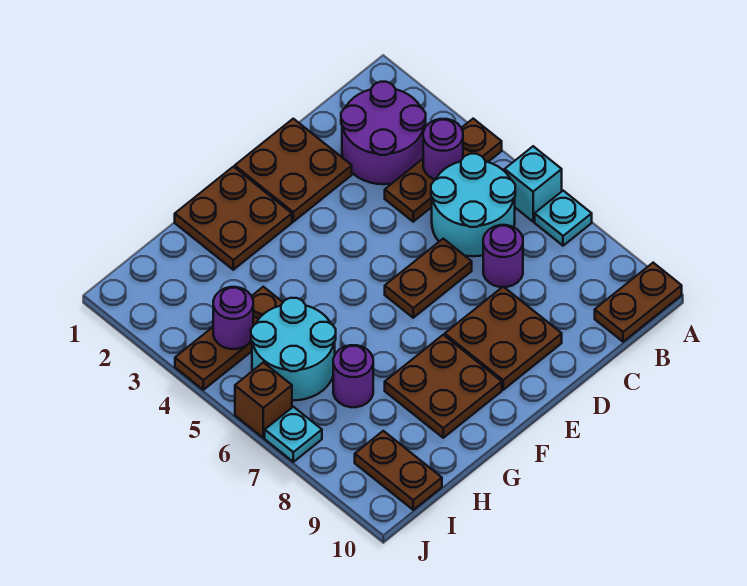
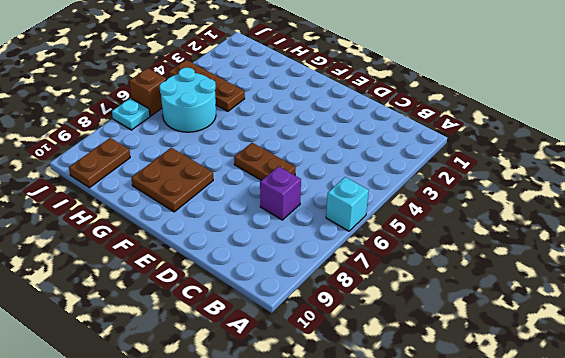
purple brick C7 level 1 -> purple round brick C7 level 1
none -> brown plate A4:C4 level 1
none -> cyan plate A7 level 1
none -> brown plate A10:B10 level 1

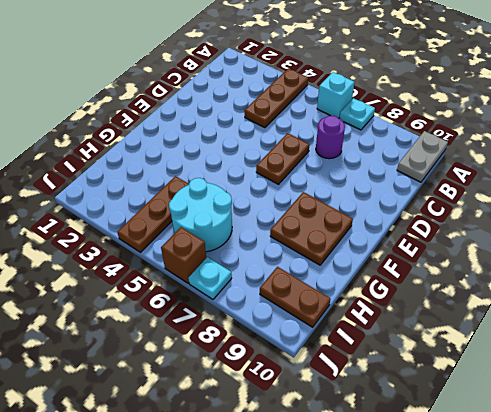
grey plate A10:B10 level 1 -> brown plate A10:B10 level 1
none -> purple round brick B2:C3 level 1
none -> cyan round brick B5:C6 level 1
none -> brown plate D1:E2 level 1

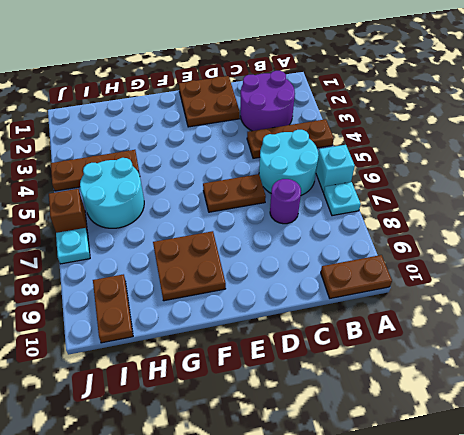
none -> brown plate D8:E9 level 1
none -> brown plate F1:G2 level 1
none -> purple round brick H7 level 1

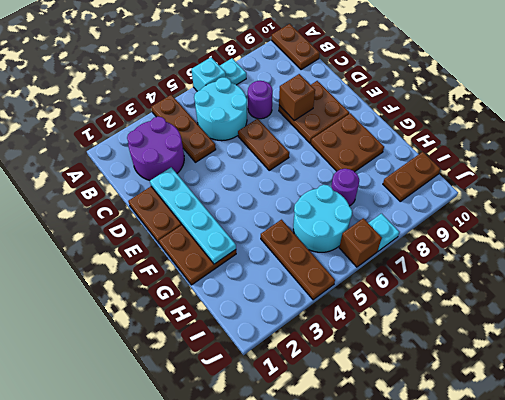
cyan plate D2:G2 level 2 -> none
brown brick D8 level 2 -> none
none -> purple round brick B4 level 2
none -> purple round brick I4 level 2

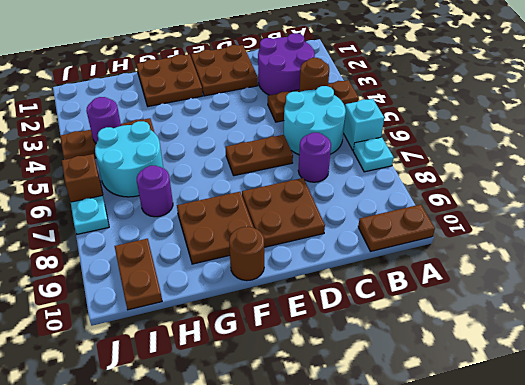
brown round brick B4 level 2 -> purple round brick B4 level 2
brown round brick F10 level 1 -> none

